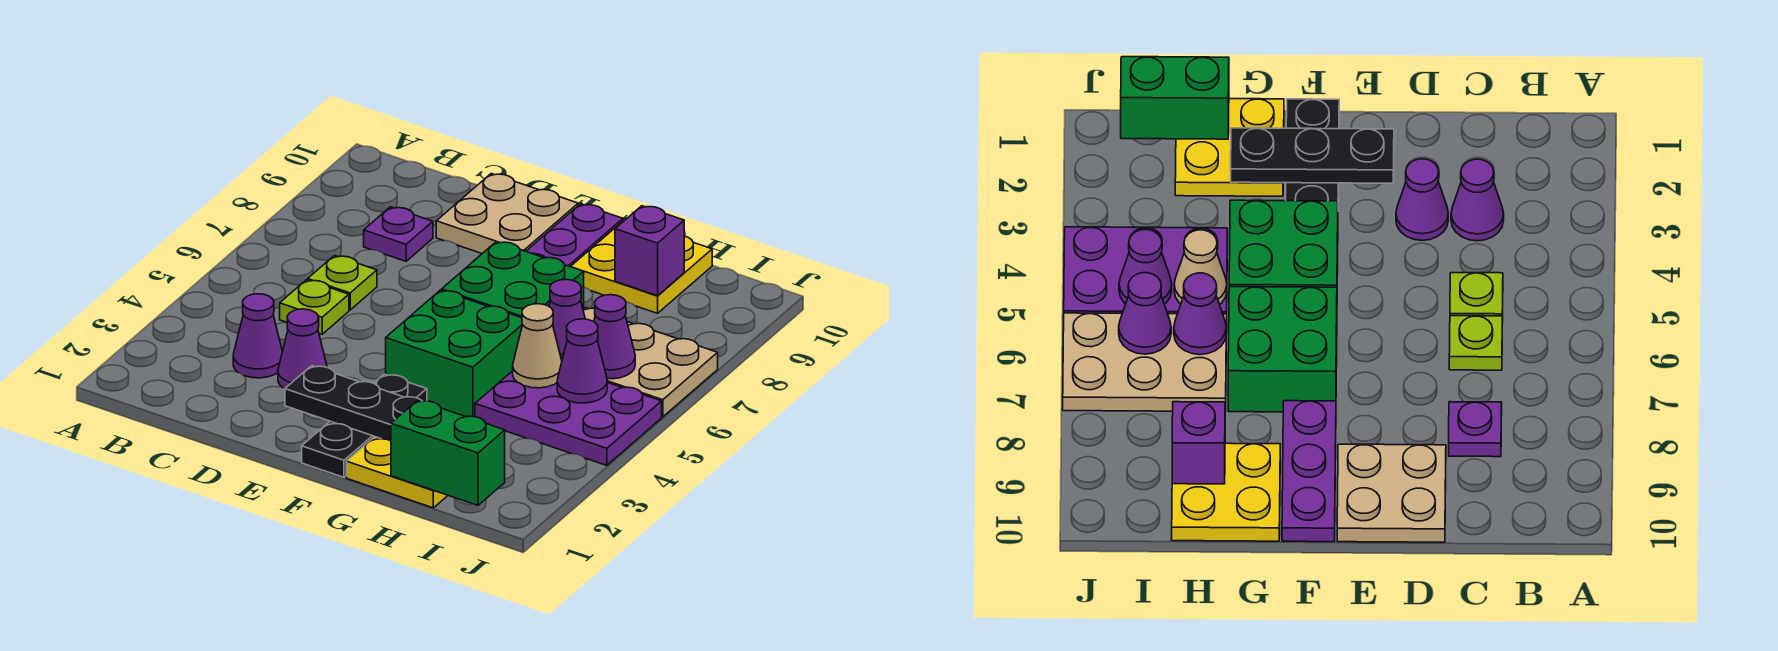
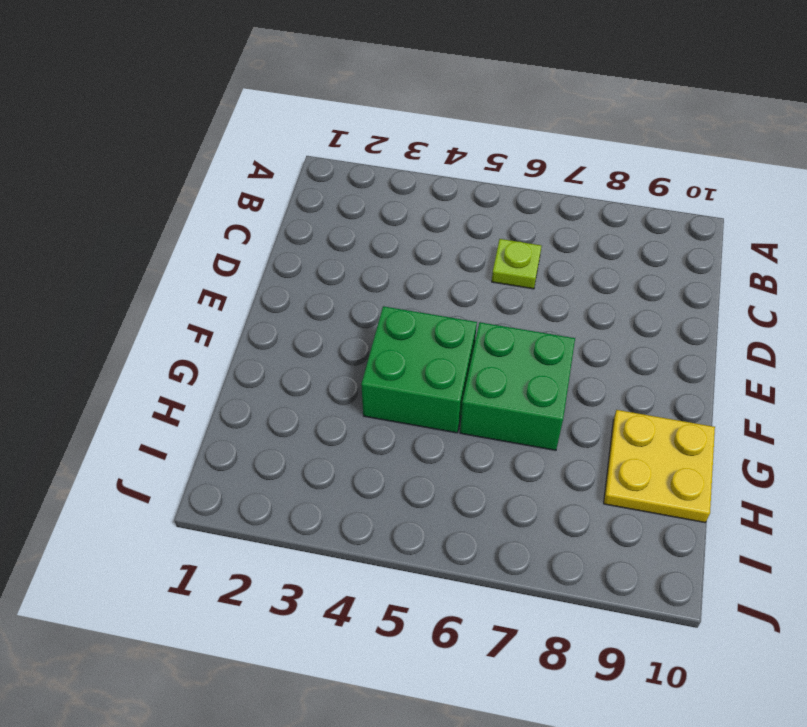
none -> purple cone C3 level 1
none -> lime plate C5 level 1
none -> purple plate C8 level 1

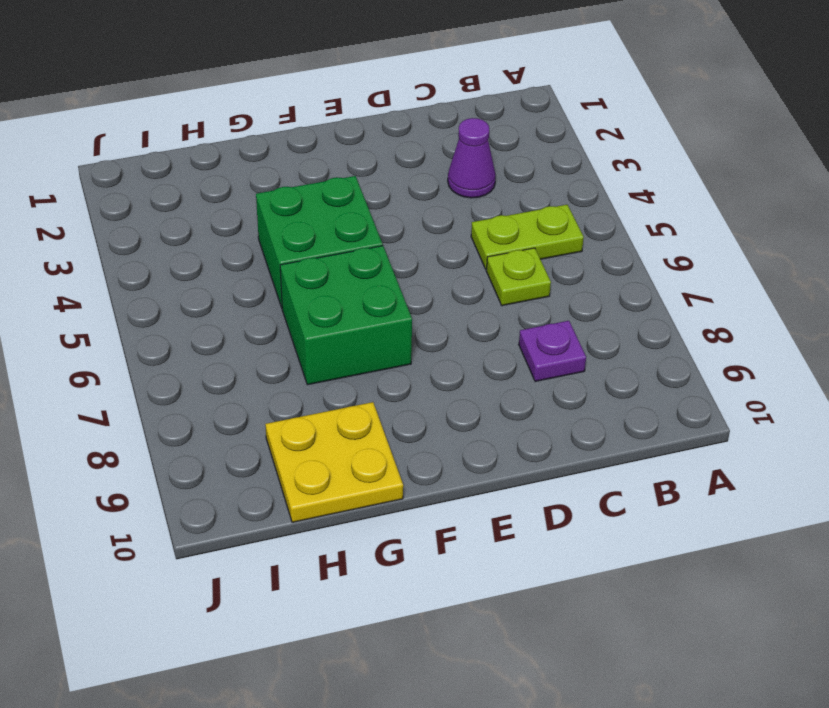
lime plate B5:C5 level 1 -> lime plate C5 level 1
none -> purple cone D3 level 1
none -> tan plate D9:E10 level 1
none -> black plate F1:F3 level 1

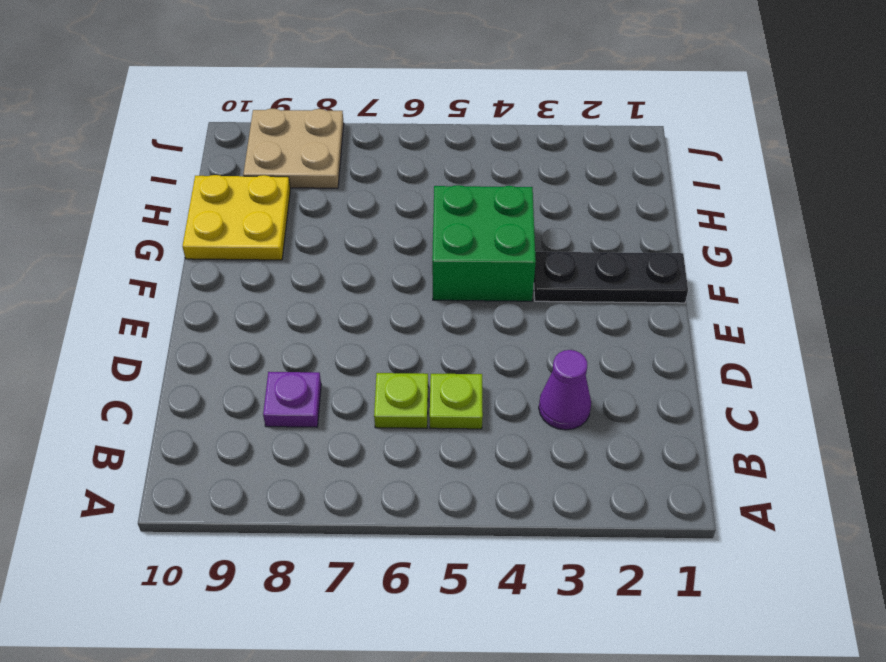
tan plate I8:J9 level 1 -> tan plate D9:E10 level 1
none -> purple cone D3 level 1
none -> green brick F6:G7 level 1
none -> purple plate F8:F10 level 1

